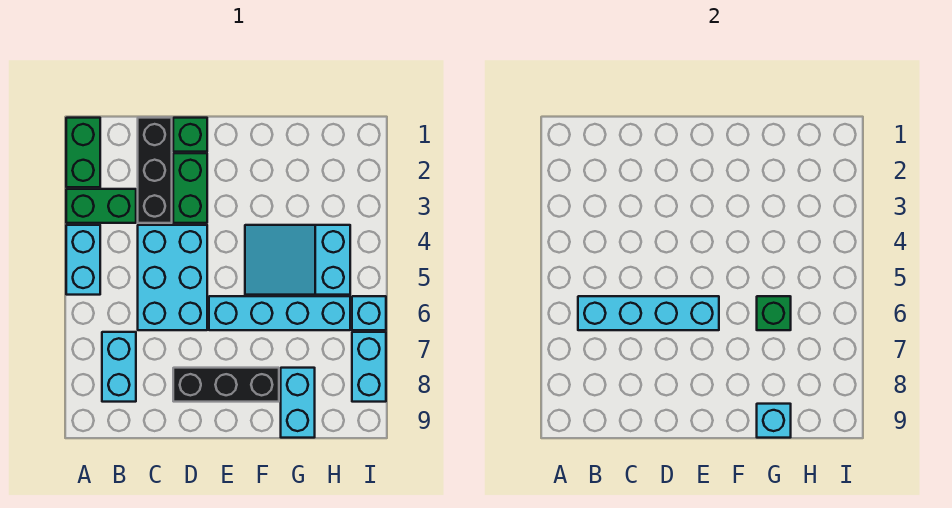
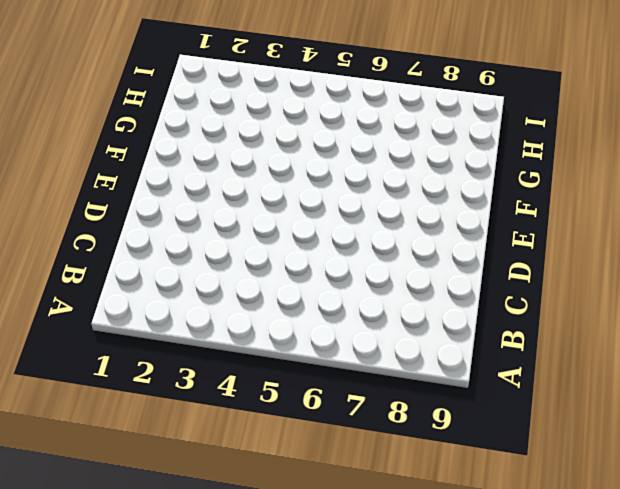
none -> green brick A1:A2 level 1
none -> green brick A3:B3 level 1
none -> cyan brick A4:A5 level 1

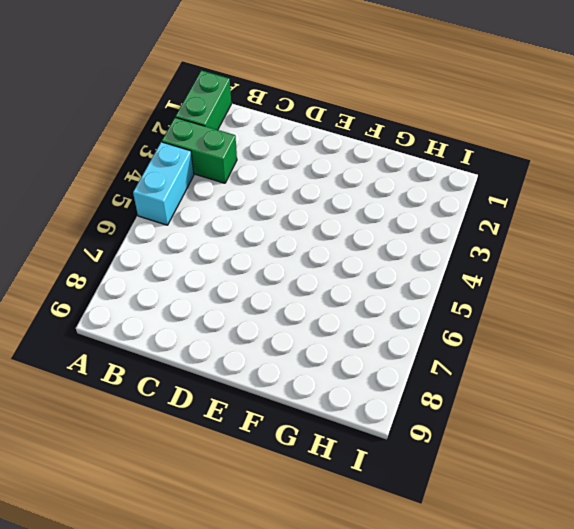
none -> cyan brick B7:B8 level 1
none -> black brick C1:C3 level 1
none -> cyan brick C4:D6 level 1

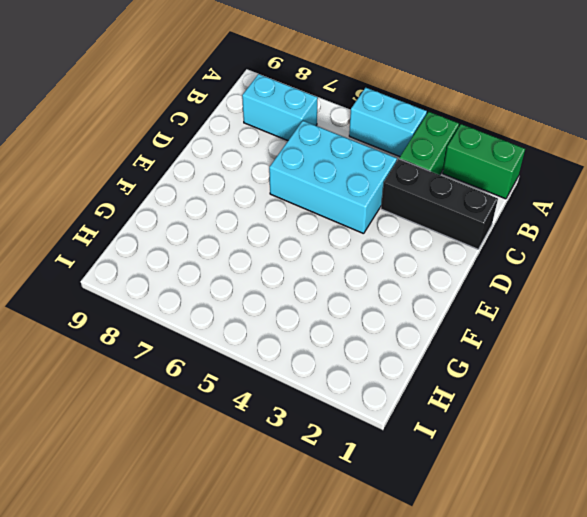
none -> green brick D1 level 1
none -> green brick D2:D3 level 1
none -> black brick D8:F8 level 1

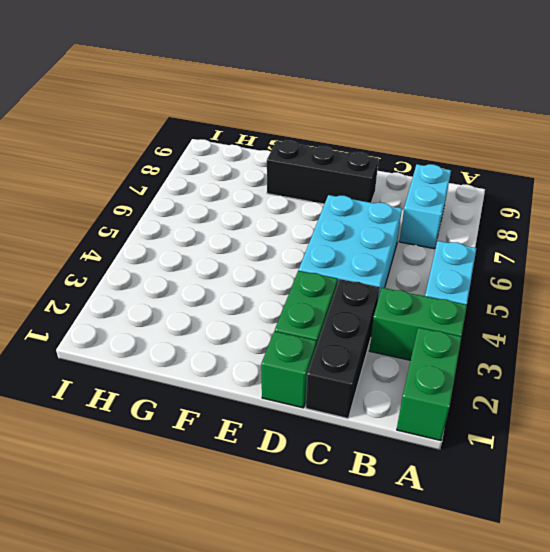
none -> cyan brick E6:H6 level 1
none -> cyan slope F4:H5 level 1 top H
none -> cyan brick G8:G9 level 1

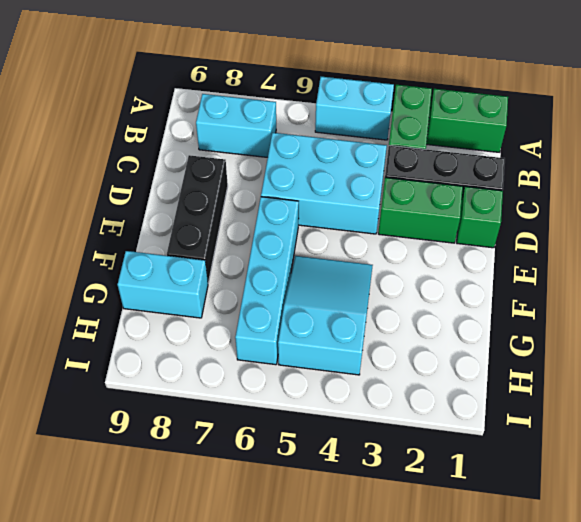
none -> cyan brick I6 level 1
none -> cyan brick I7:I8 level 1
none -> cyan brick B6:E6 level 2

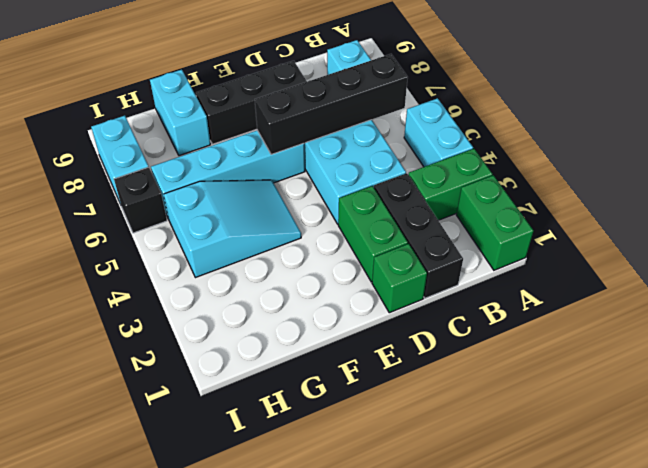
black brick B6:E6 level 2 -> cyan brick B6:E6 level 2
black brick I6 level 1 -> cyan brick I6 level 1
none -> green brick G6 level 2
none -> cyan brick G9 level 2

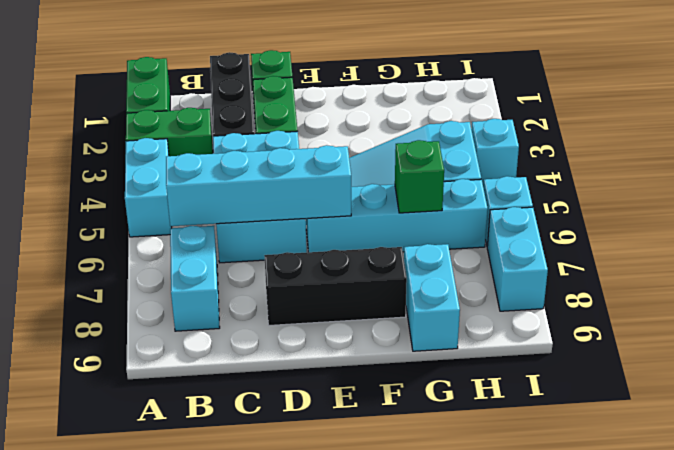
cyan brick I4 level 1 -> cyan brick G9 level 2

